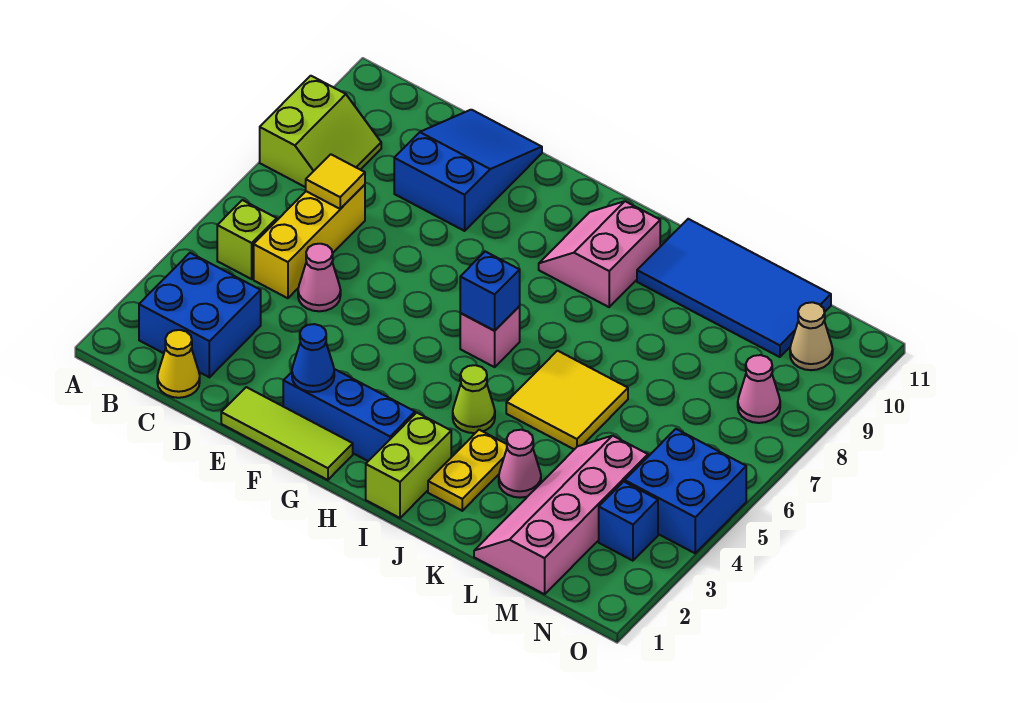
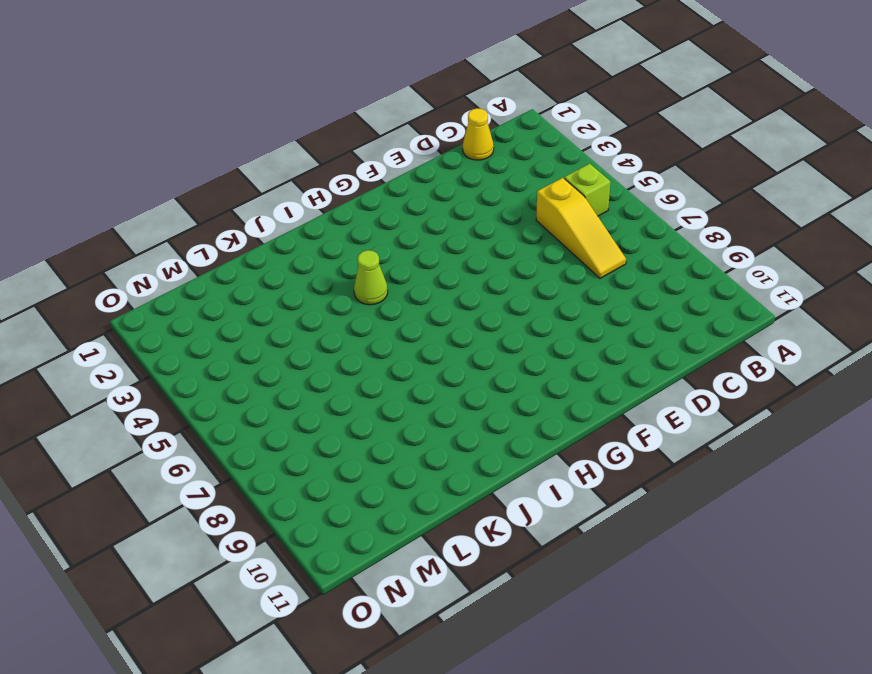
yellow slope C5:C7 level 1 top 5 -> yellow brick C5:C7 level 1
none -> lime slope A8:B9 level 1 top A
none -> blue brick B2:C3 level 1
none -> pink cone D5 level 1

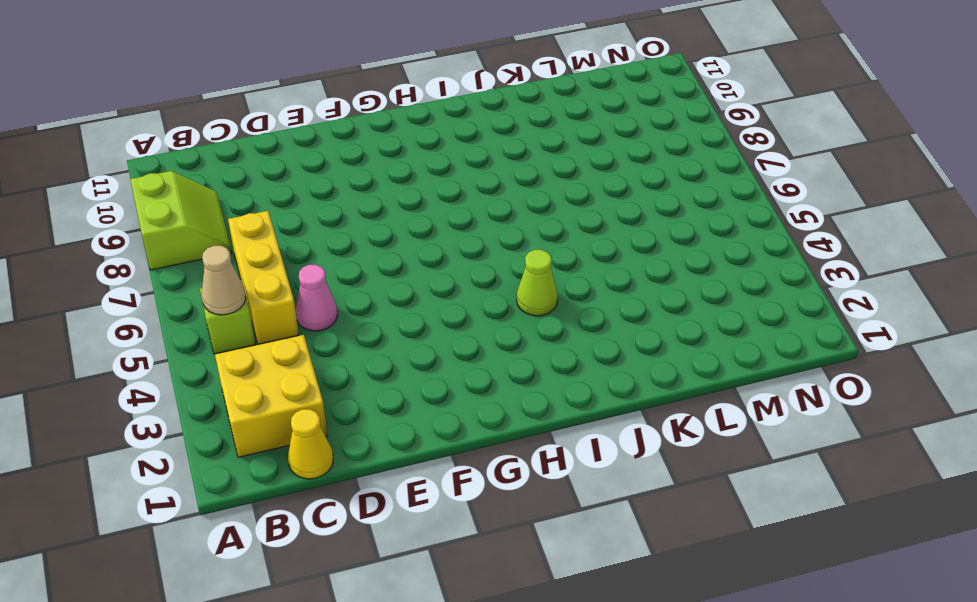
yellow brick B2:C3 level 1 -> blue brick B2:C3 level 1
tan cone B5 level 2 -> tan cone N10 level 1
none -> blue slope D9:E11 level 1 top 9
none -> lime tile E1:G1 level 1
none -> blue brick F2:H2 level 1

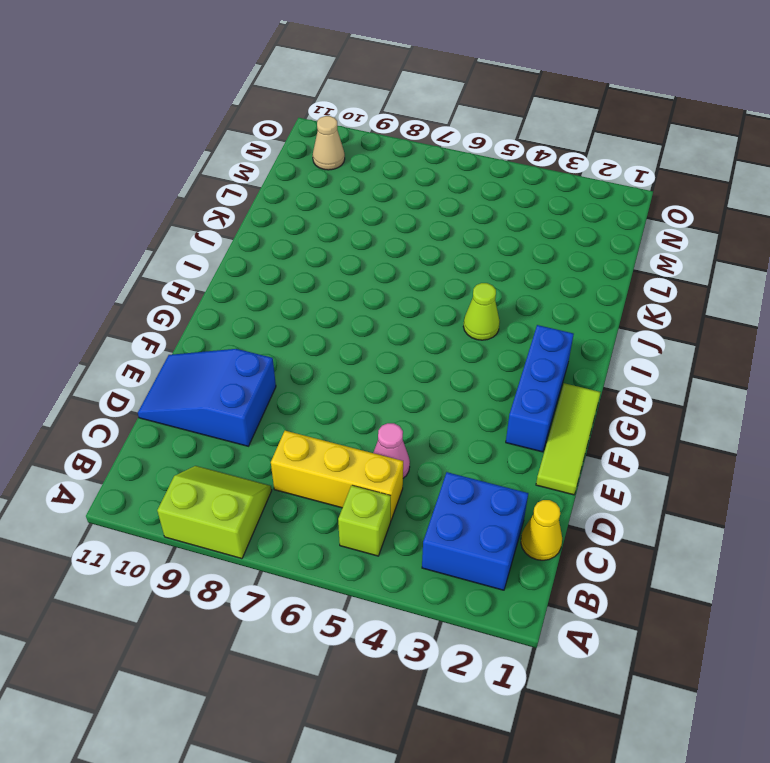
none -> pink brick H6 level 1
none -> pink slope H9:I10 level 1 top I
none -> lime brick I1:I2 level 1

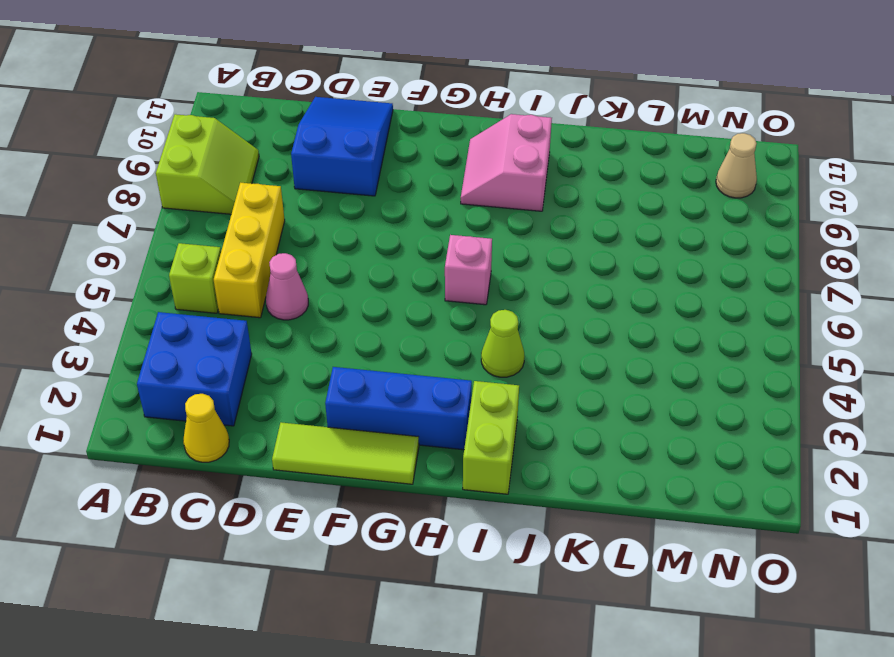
none -> yellow plate J2:J3 level 1
none -> yellow tile J5:K6 level 1
none -> blue tile J10:M11 level 1

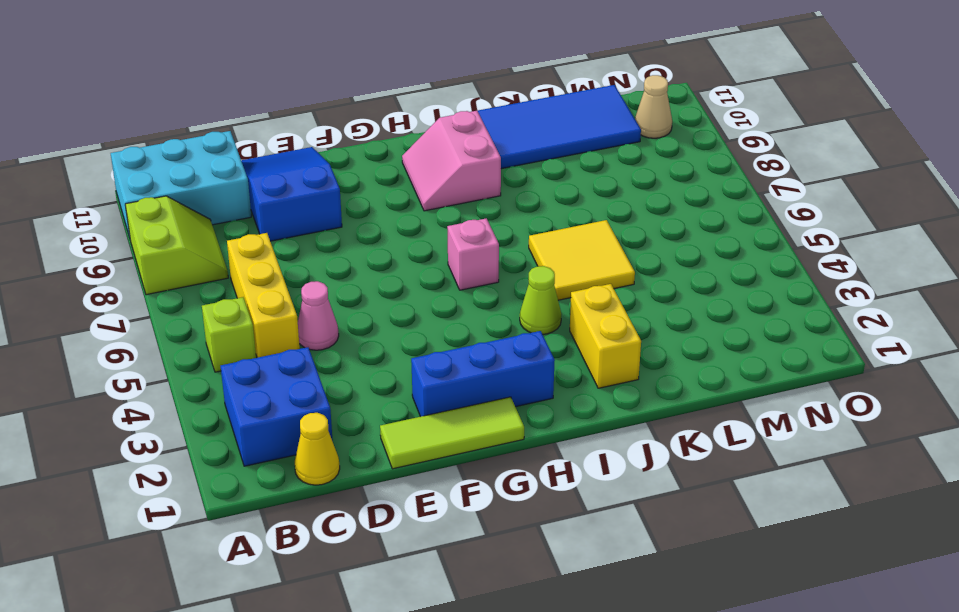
cyan brick A10:C11 level 1 -> none
yellow brick J2:J3 level 1 -> yellow plate J2:J3 level 1
none -> lime brick I1:I2 level 1
none -> pink cone K3 level 1
none -> pink slope L1:M4 level 1 top M

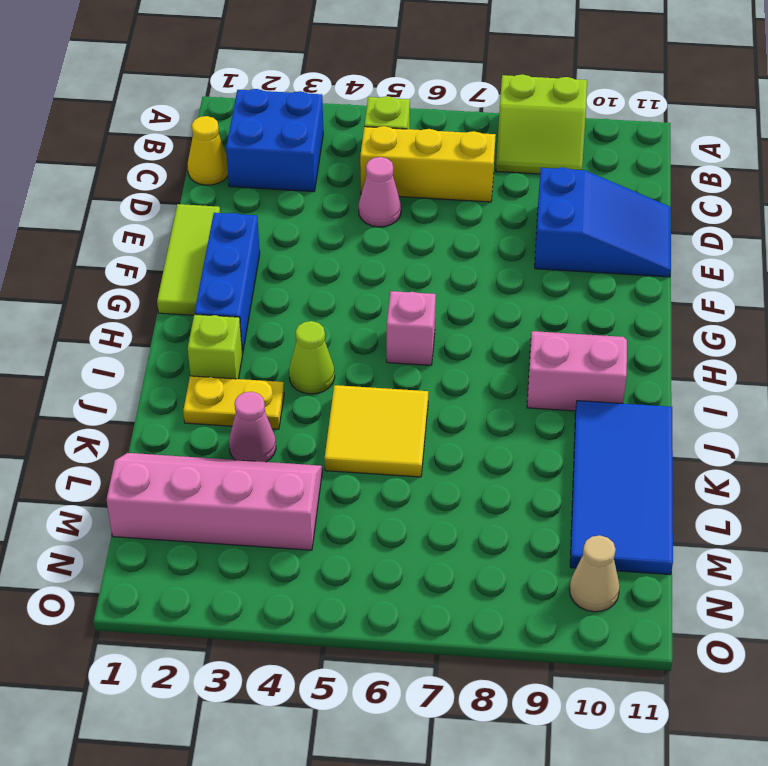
lime brick I2 level 1 -> lime brick I1:I2 level 1
none -> blue brick N3 level 1
none -> blue brick N4:O5 level 1
none -> pink cone N8 level 1

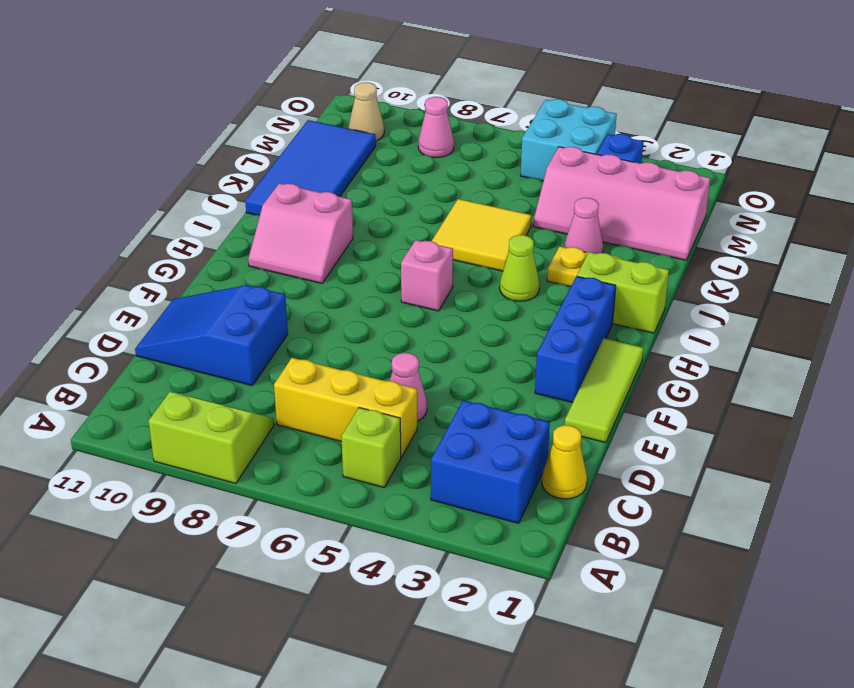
cyan brick N4:O5 level 1 -> blue brick N4:O5 level 1
none -> yellow tile C7 level 2
none -> blue cone F2 level 2
none -> blue brick H6 level 2

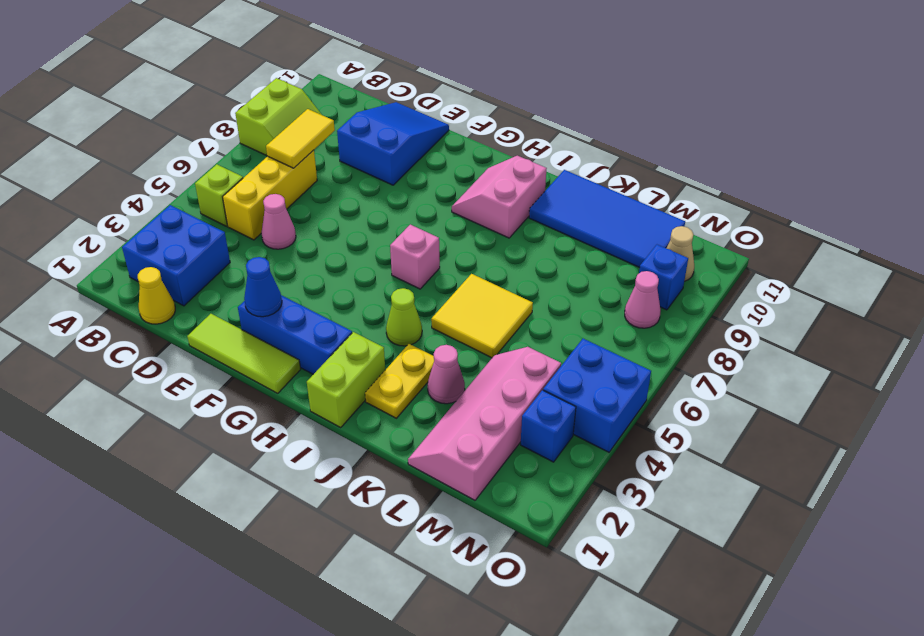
yellow tile C7:C8 level 2 -> yellow tile C7 level 2
blue brick N9 level 1 -> blue brick H6 level 2

